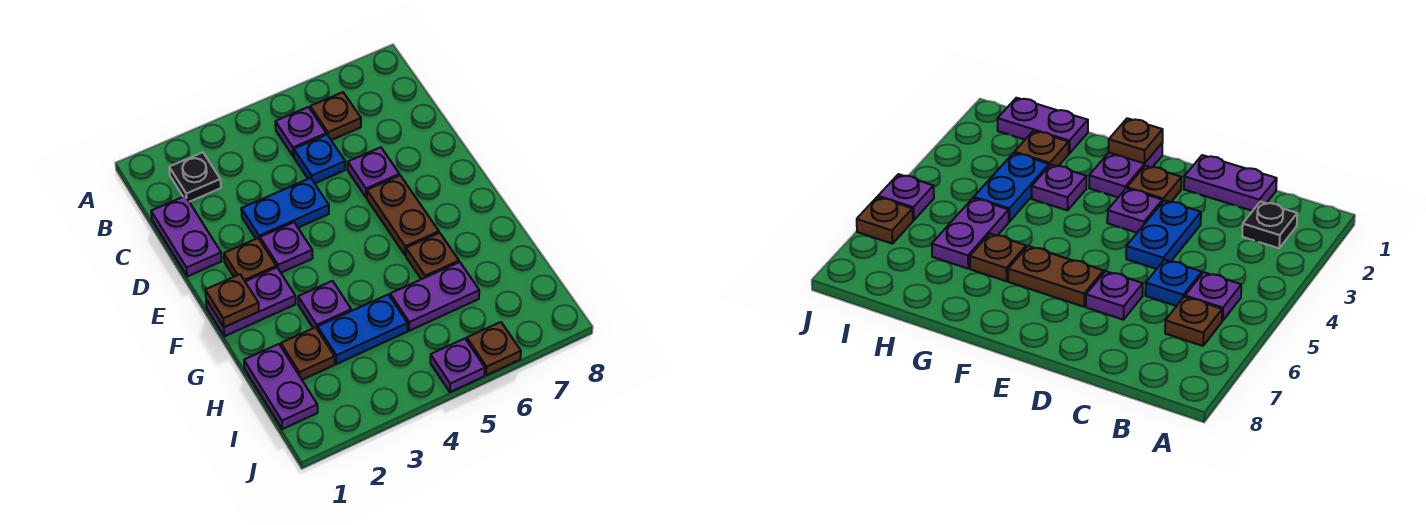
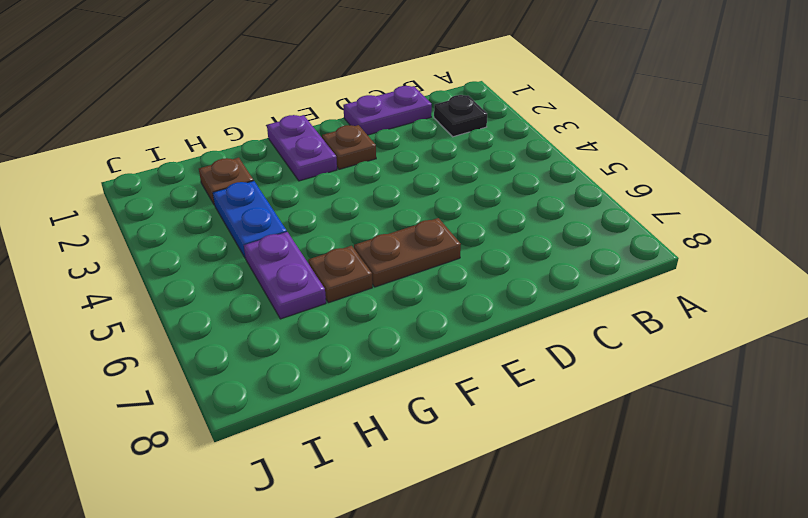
none -> purple plate B5 level 1
none -> brown plate B6 level 1
none -> blue plate C5 level 1

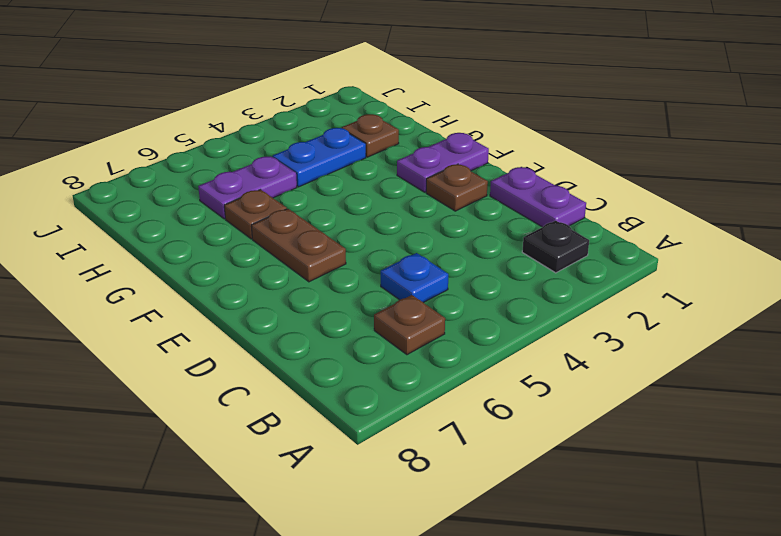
none -> purple plate B5 level 1
none -> blue plate D3:D4 level 1
none -> purple plate D6 level 1

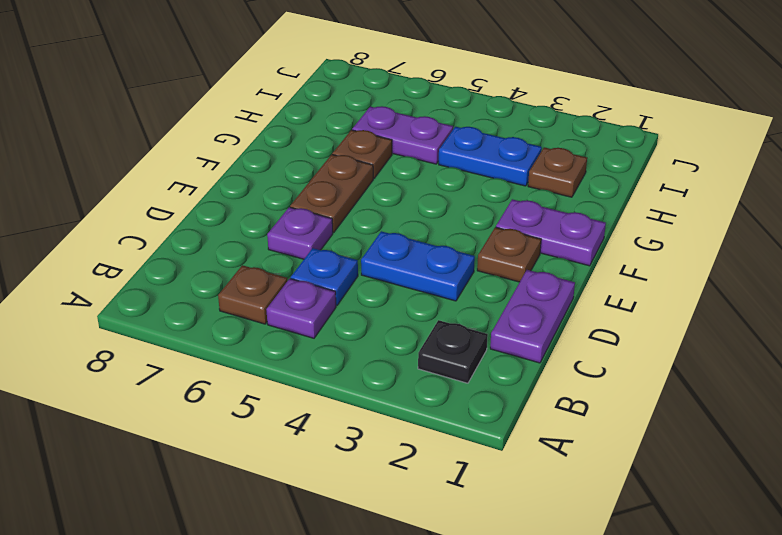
none -> purple plate E3 level 1
none -> purple plate G3 level 1
none -> purple plate H1:I1 level 1

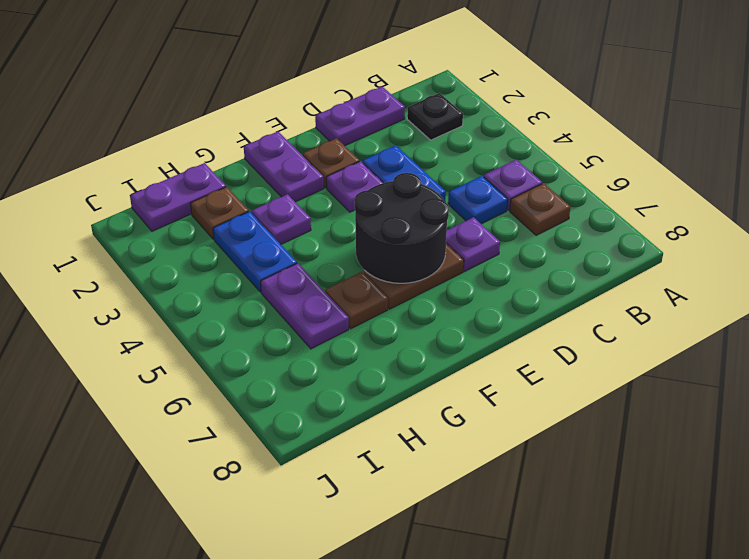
black round brick E5:F6 level 2 -> none
none -> purple plate J5 level 1
none -> brown plate J6 level 1
none -> brown plate F1 level 2

